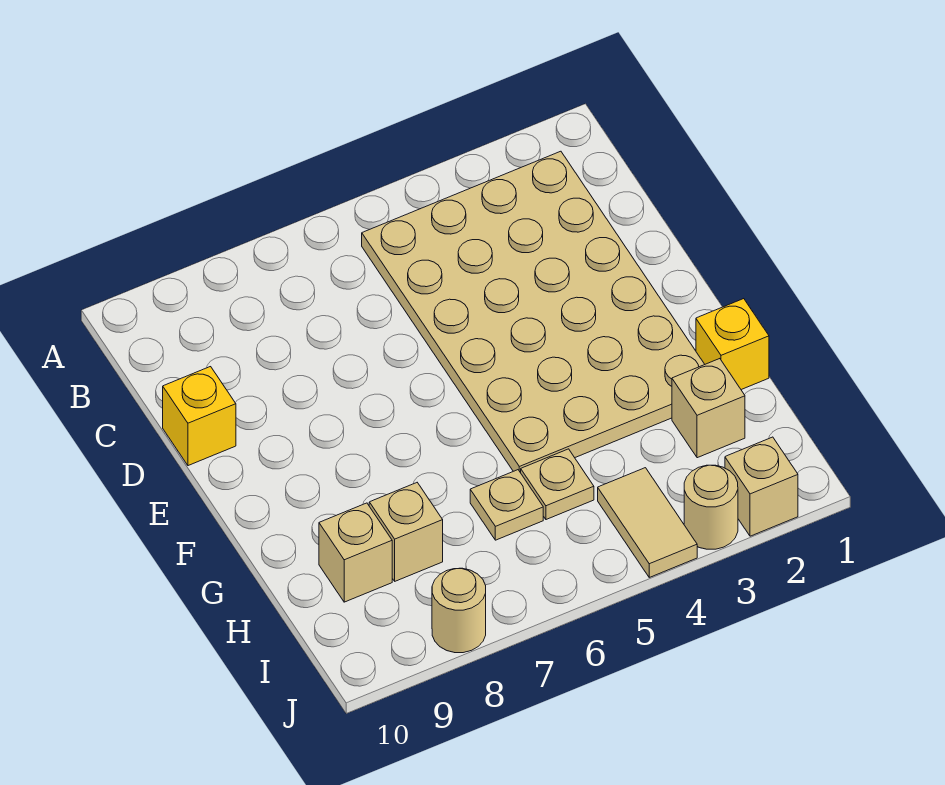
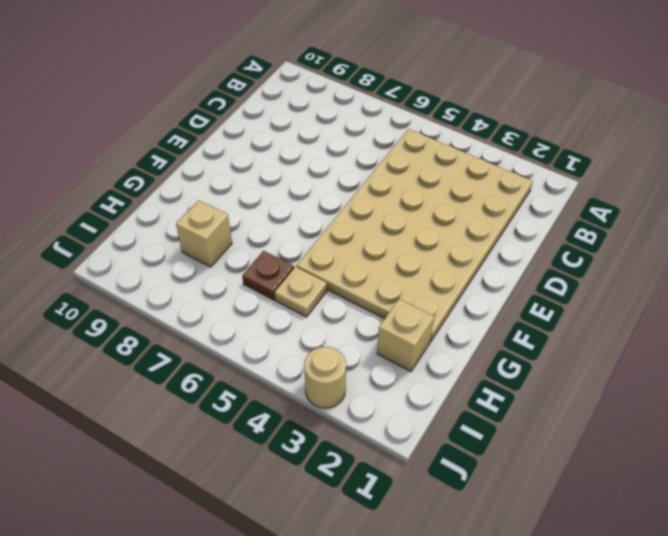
brown plate H6 level 1 -> tan plate H6 level 1
none -> yellow brick D10 level 1
none -> yellow brick G1 level 1
none -> tan brick H9 level 1

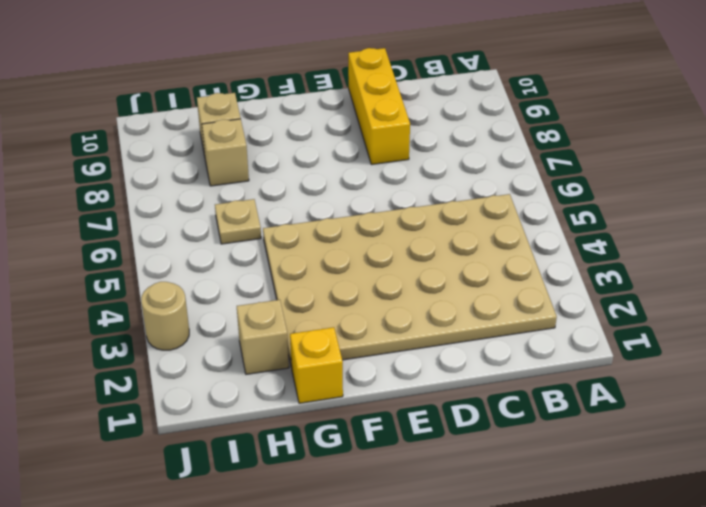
yellow brick D8:D10 level 1 -> yellow brick D10 level 1
none -> tan plate H5 level 1
none -> tan tile I4:J4 level 1
none -> tan brick J2 level 1

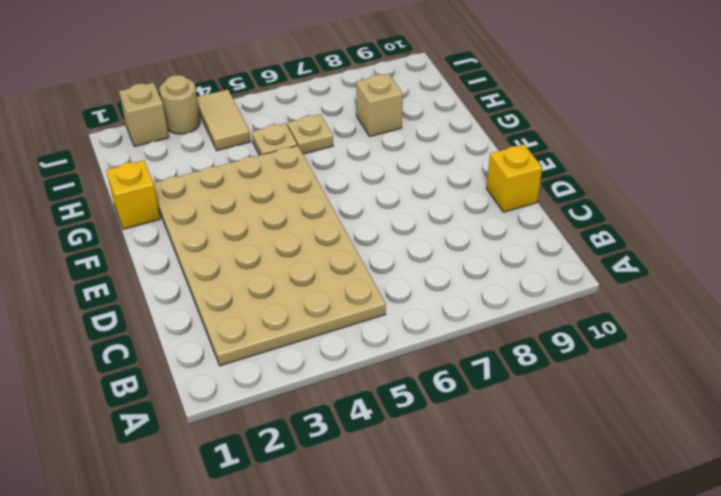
none -> tan brick H2 level 1
none -> tan brick H9 level 1
none -> tan round brick J8 level 1

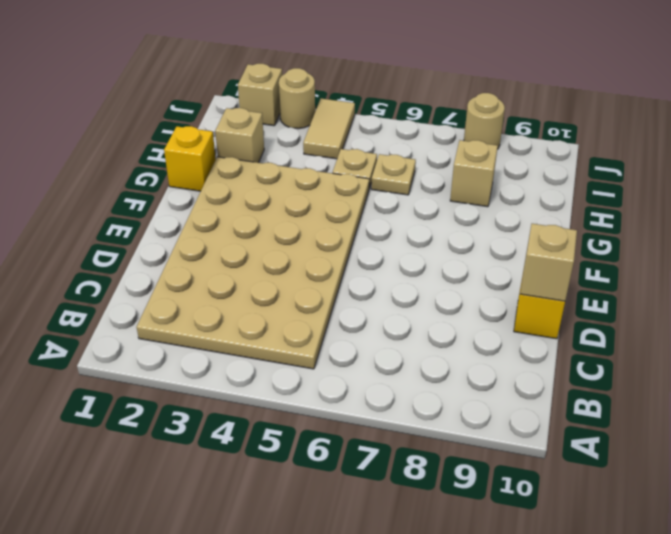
tan brick D10 level 2 -> tan brick H9 level 1

